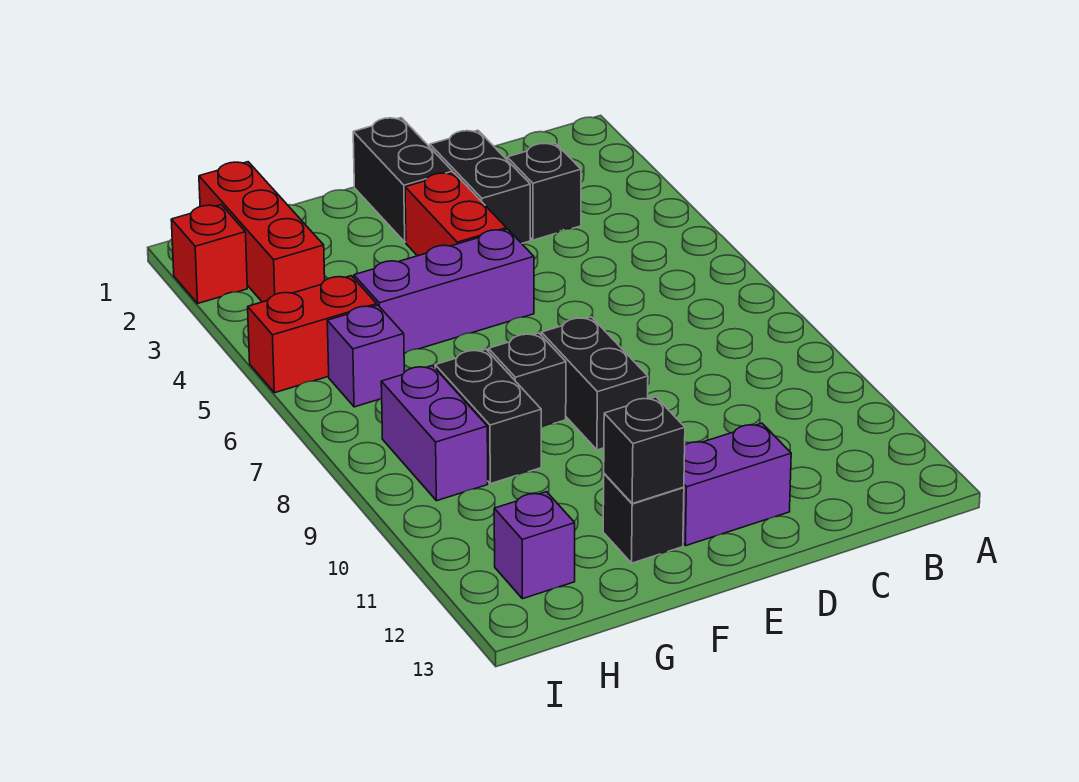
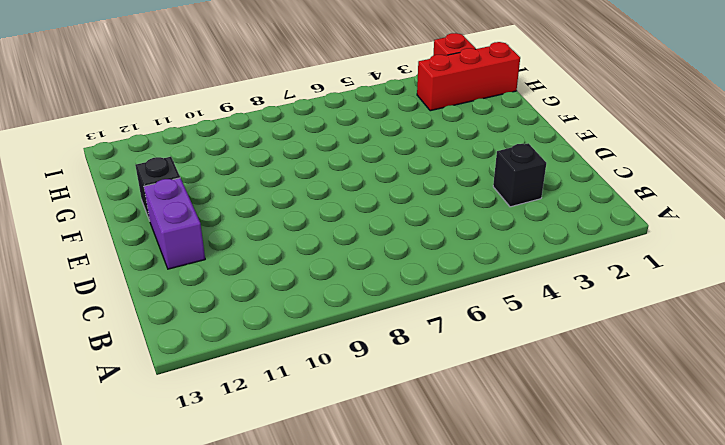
none -> black brick D2:D3 level 1
none -> black brick E1:E2 level 1
none -> red brick E3:E4 level 1

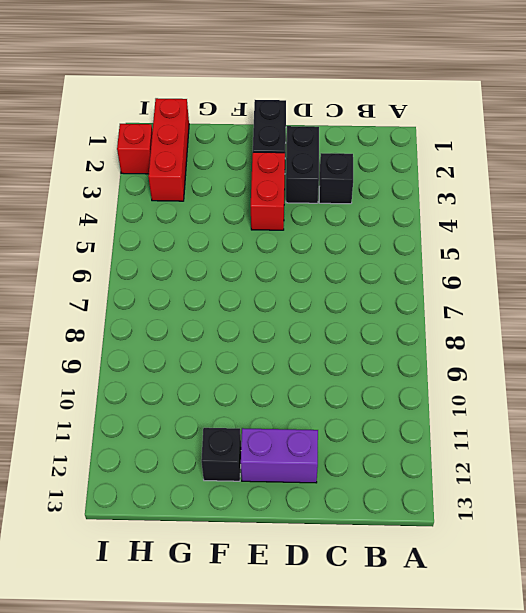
none -> purple brick E5:G5 level 1
none -> black brick E8:E9 level 1
none -> black brick F8 level 1

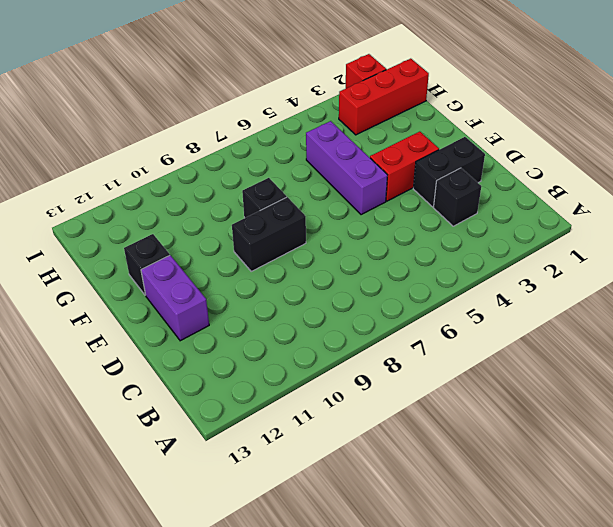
none -> black brick E1:E2 level 1
none -> black brick G8:G9 level 1
none -> red brick H5:I5 level 1

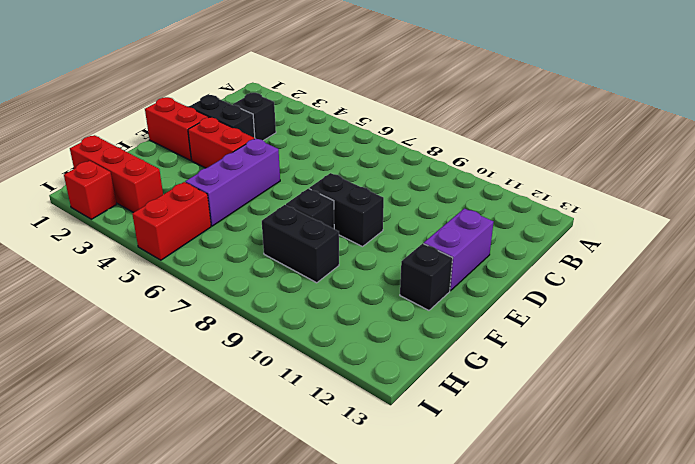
red brick E1:E2 level 1 -> black brick E1:E2 level 1
none -> purple brick H6 level 1
none -> purple brick H8:H9 level 1
none -> purple brick H12 level 1

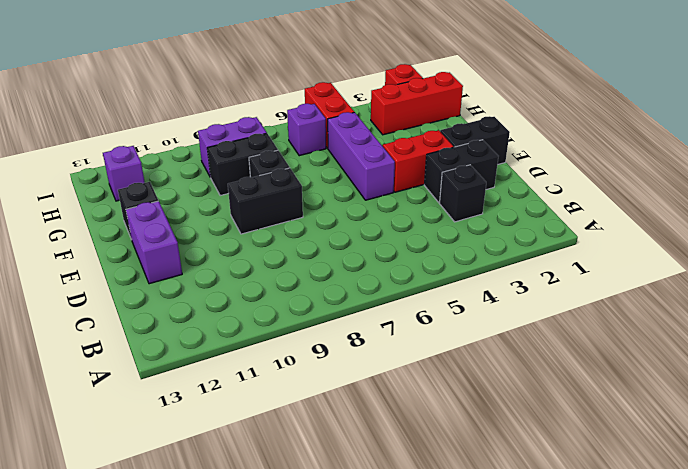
none -> black brick F12 level 2

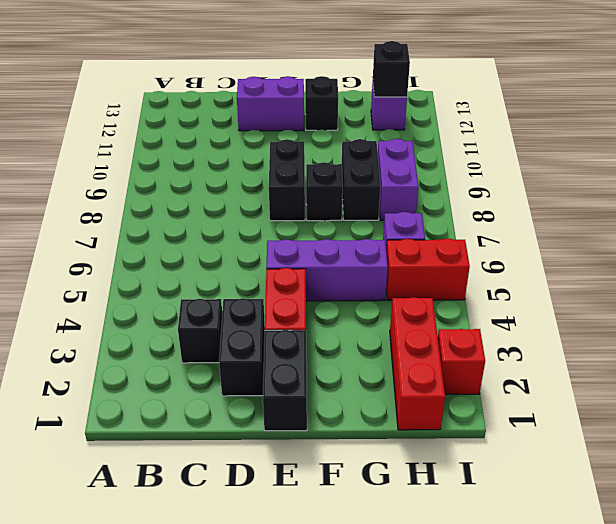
black brick H12 level 2 -> black brick F12 level 2

